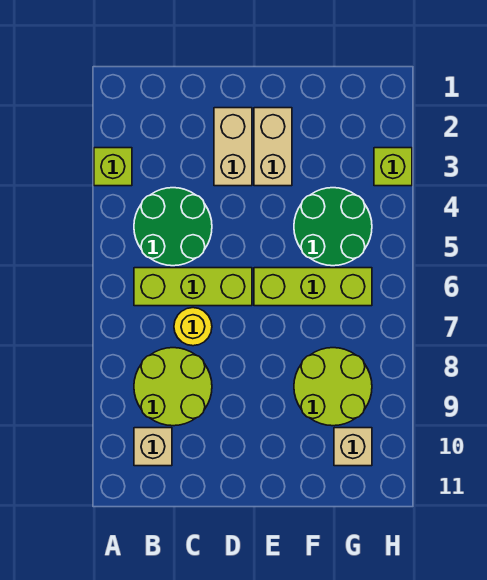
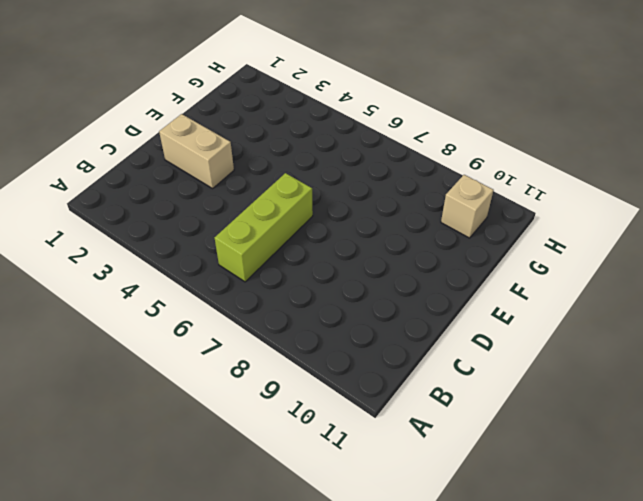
none -> lime brick A3 level 1
none -> green round brick B4:C5 level 1
none -> lime round brick B8:C9 level 1

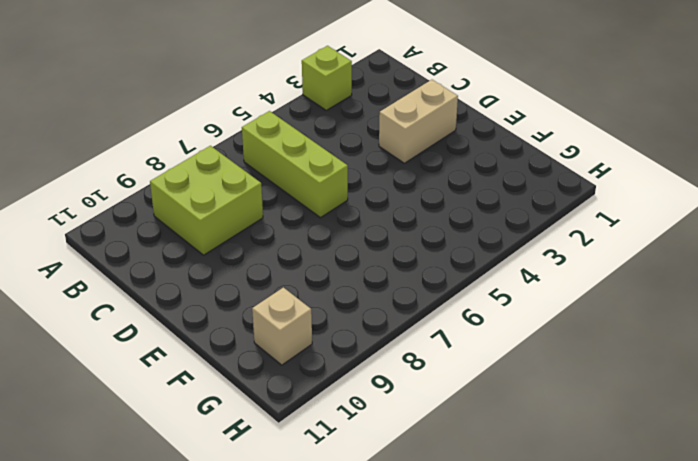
lime brick B8:C9 level 1 -> lime round brick B8:C9 level 1
none -> green round brick B4:C5 level 1
none -> tan brick B10 level 1
none -> yellow round brick C7 level 1

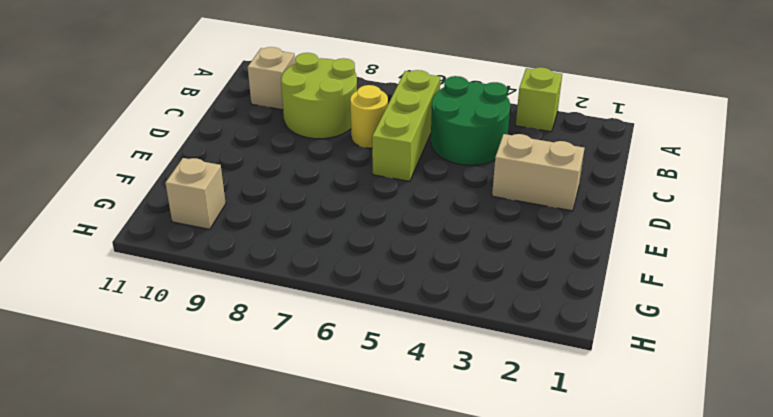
none -> tan brick E2:E3 level 1
none -> lime brick E6:G6 level 1
none -> green round brick F4:G5 level 1

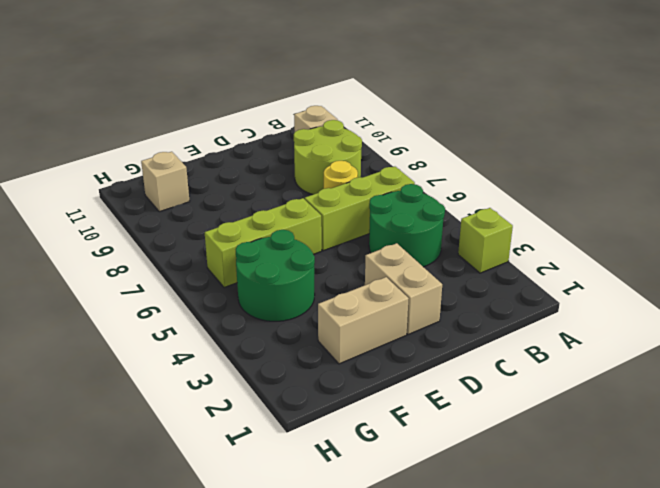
tan brick E2:F2 level 1 -> tan brick E2:E3 level 1
none -> lime round brick F8:G9 level 1
none -> lime brick H3 level 1

